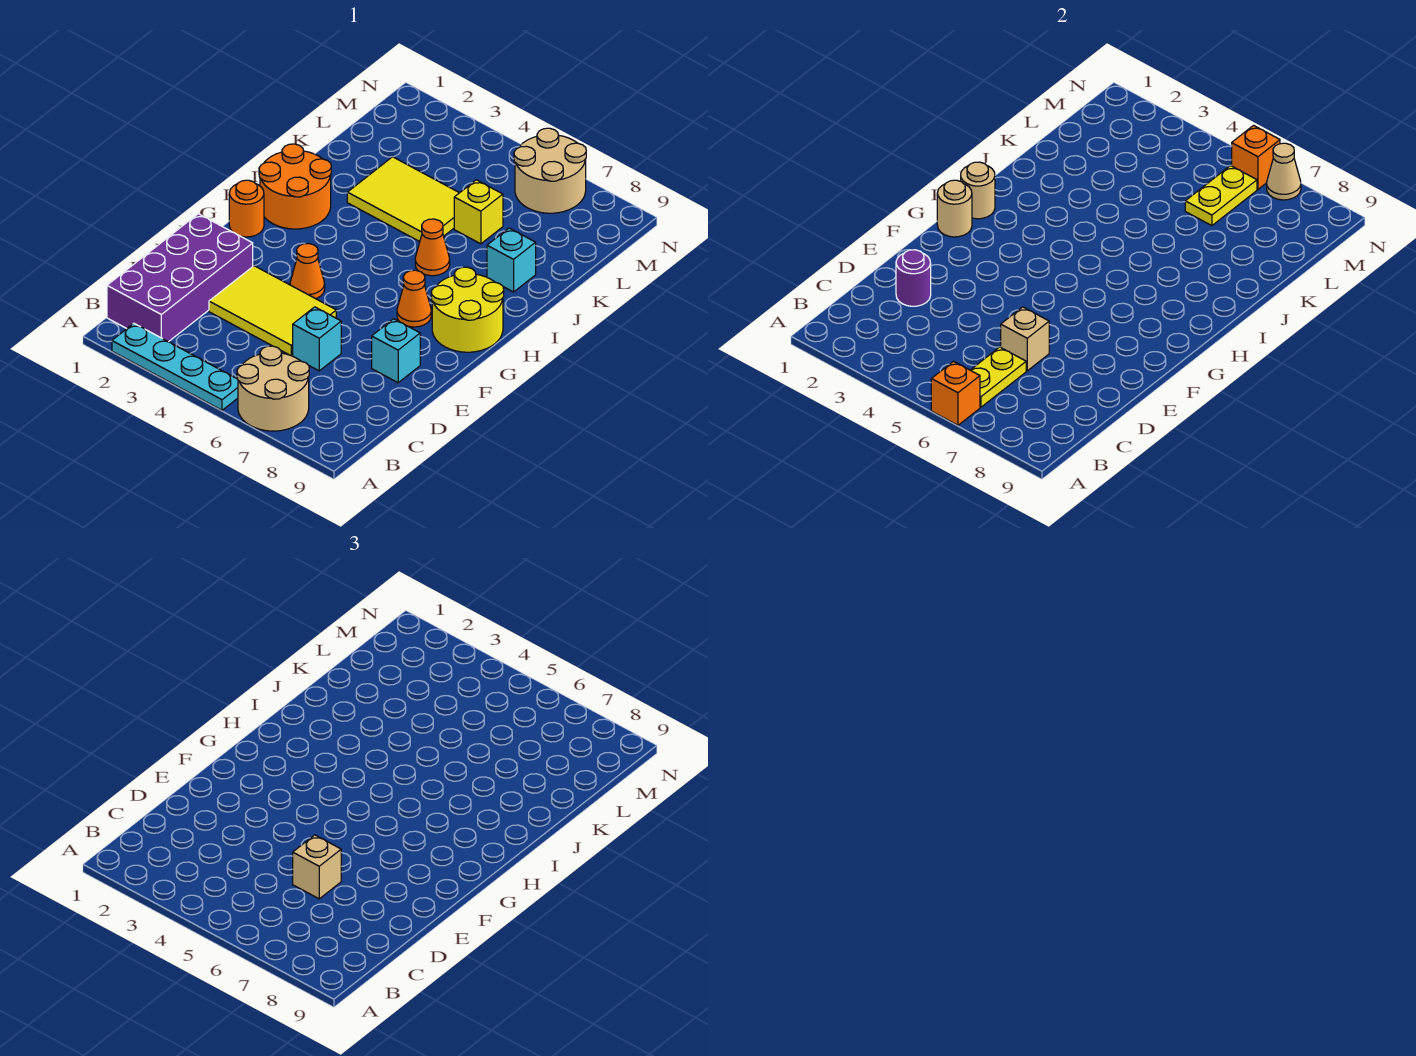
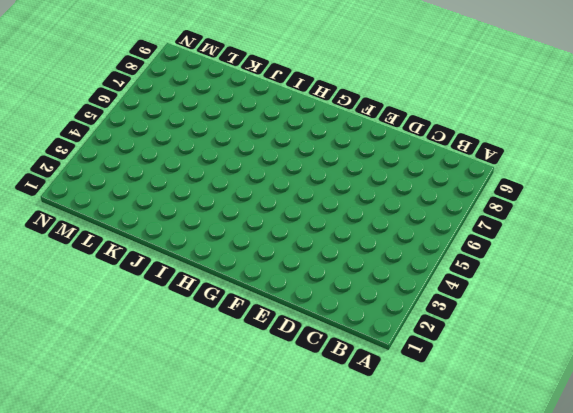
none -> cyan plate A2:A5 level 1
none -> tan round brick A6:B7 level 1
none -> purple brick B1:E2 level 1

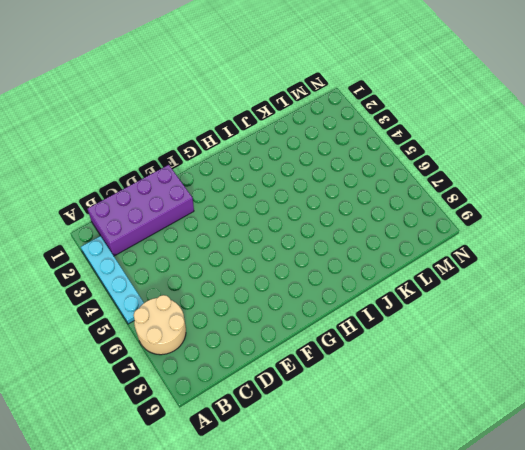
none -> yellow tile D3:E5 level 1
none -> cyan brick D6 level 1
none -> cyan brick E8 level 1

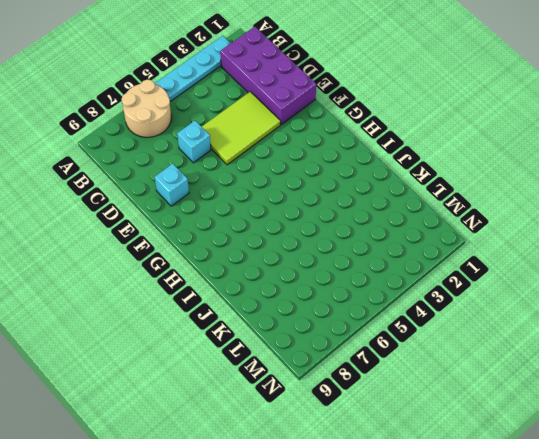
lime tile D3:E5 level 1 -> yellow tile D3:E5 level 1
none -> orange cone F4 level 1
none -> orange round brick G1 level 1
none -> orange cone G7 level 1

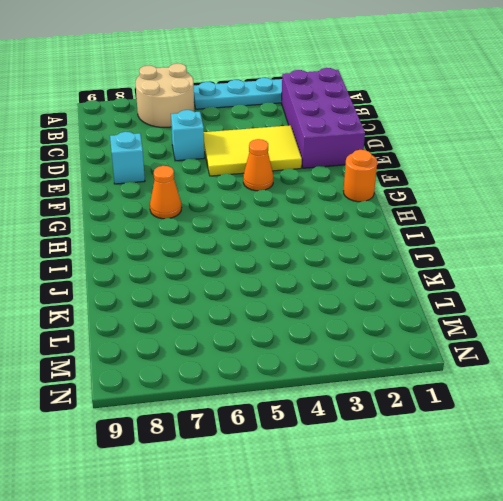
none -> yellow round brick G8:H9 level 1
none -> orange round brick H1:I2 level 1
none -> orange cone I6 level 1

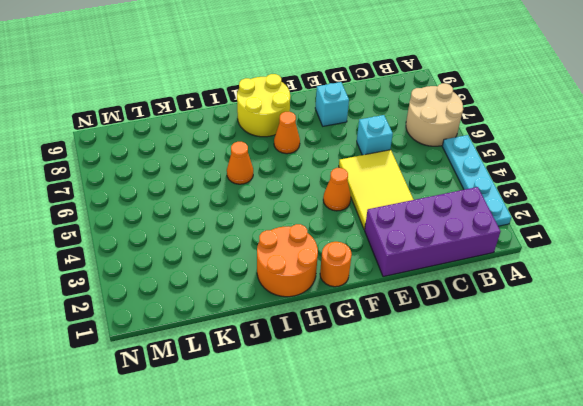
none -> yellow tile J3:K5 level 1
none -> cyan brick J8 level 1
none -> yellow brick K6 level 1

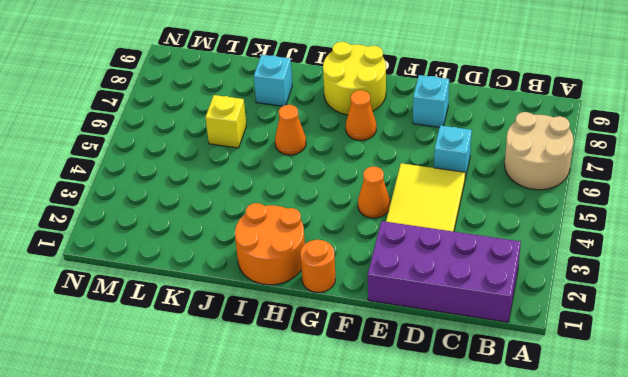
none -> cyan plate A2:A5 level 1
none -> yellow tile J3:K5 level 1
none -> tan round brick M6:N7 level 1

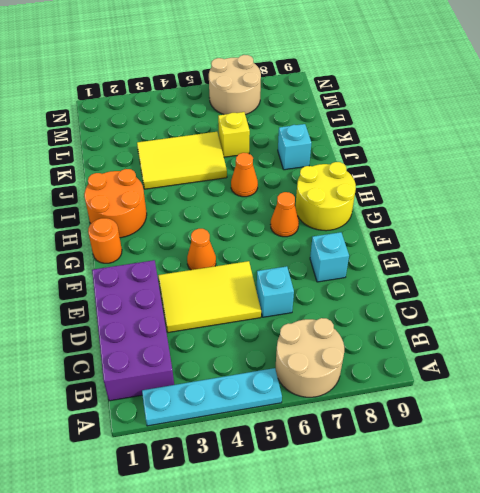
none -> orange brick A6 level 2
none -> yellow plate B6:C6 level 2
none -> purple round brick D2 level 2

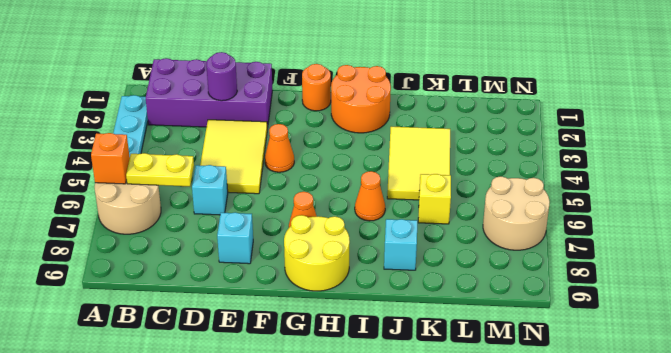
none -> tan brick D6 level 2
none -> tan round brick G1 level 2
none -> tan round brick H1 level 2

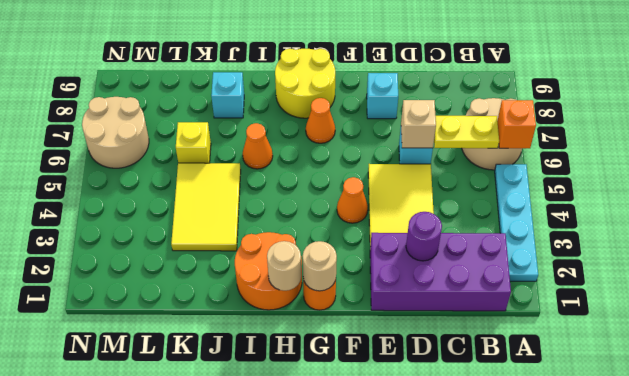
none -> yellow plate L6:M6 level 2
none -> orange brick N6 level 2
none -> tan cone N7 level 2

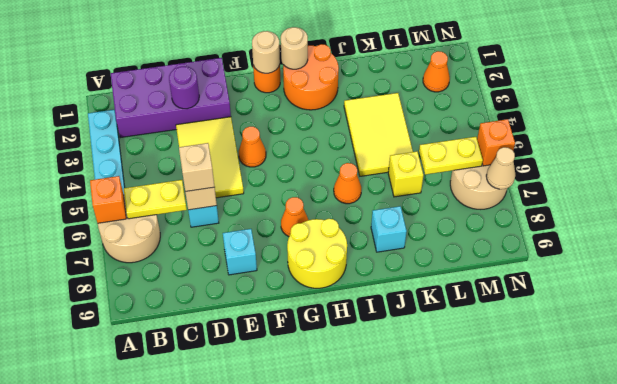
orange cone M2 level 1 -> none

